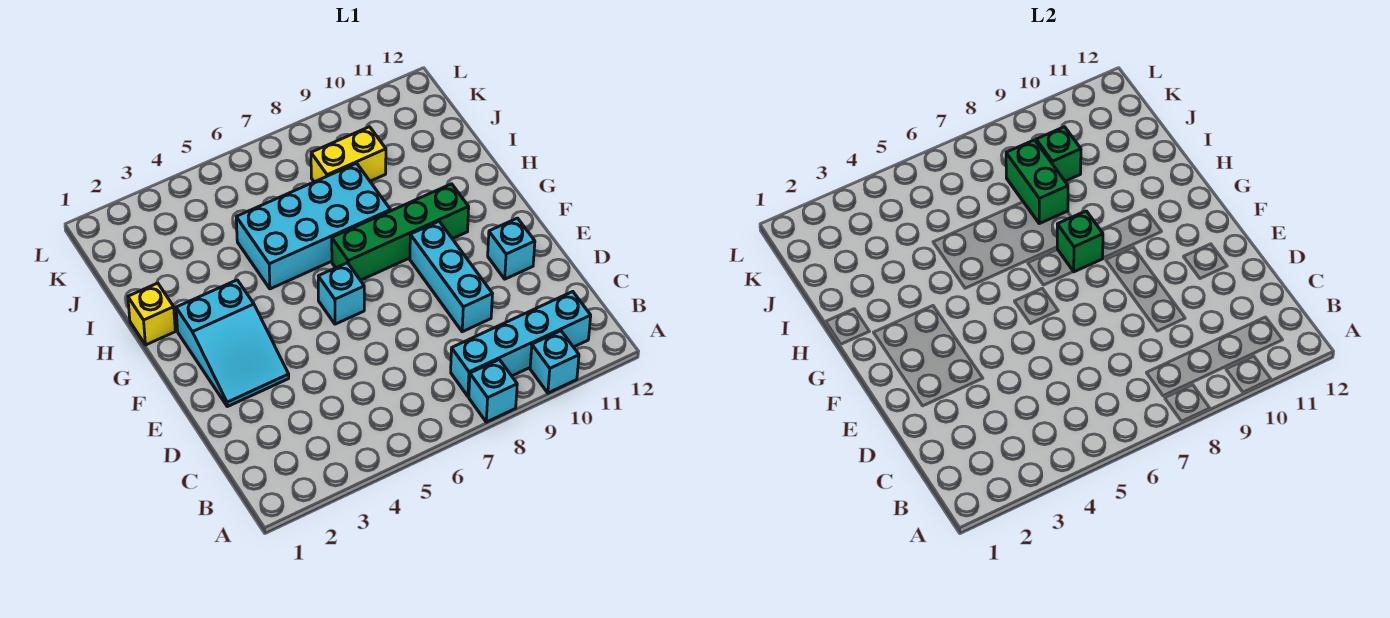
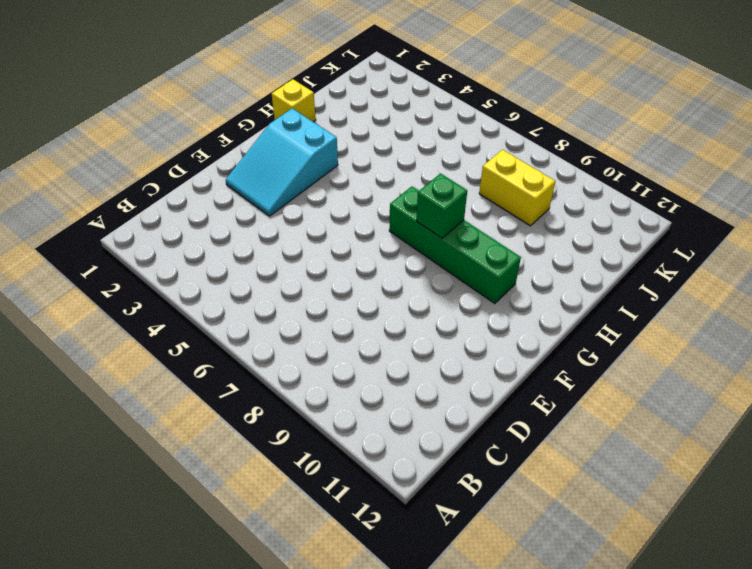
none -> cyan brick A8 level 1
none -> cyan brick A10 level 1
none -> cyan brick B8:B11 level 1

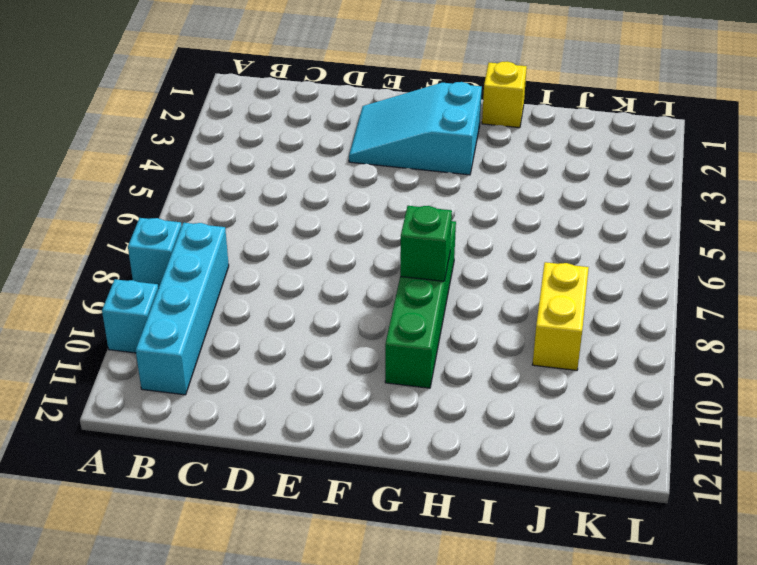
none -> cyan brick D9:F9 level 1
none -> cyan brick E11 level 1
none -> cyan brick F6 level 1

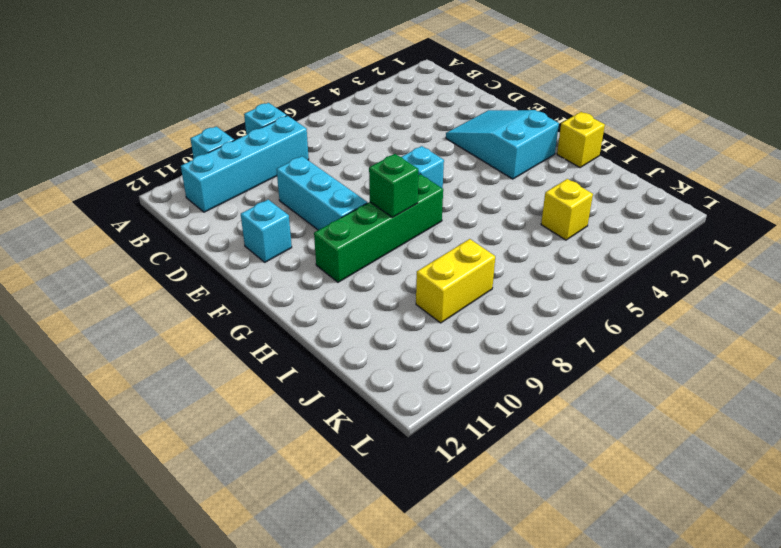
yellow brick J4 level 1 -> none
none -> cyan brick H5:I8 level 1
none -> green brick I8:J8 level 2
none -> green brick J9 level 2

